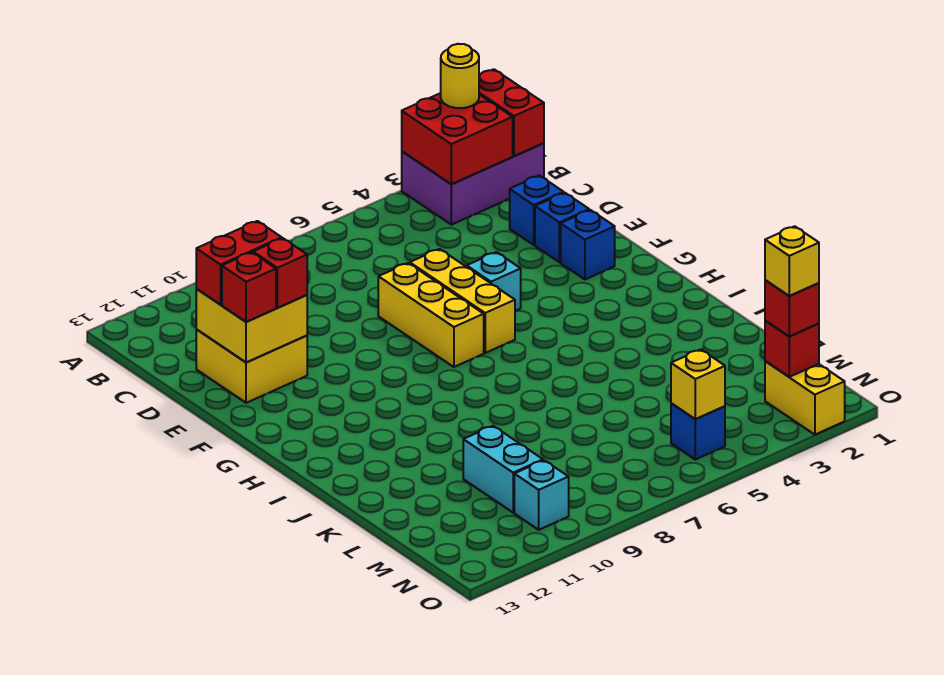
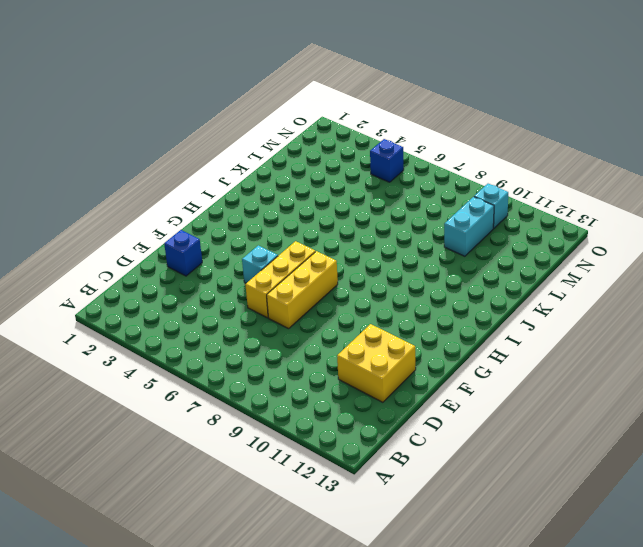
none -> purple brick A1:B3 level 1
none -> blue brick D2 level 1
none -> blue brick F2 level 1

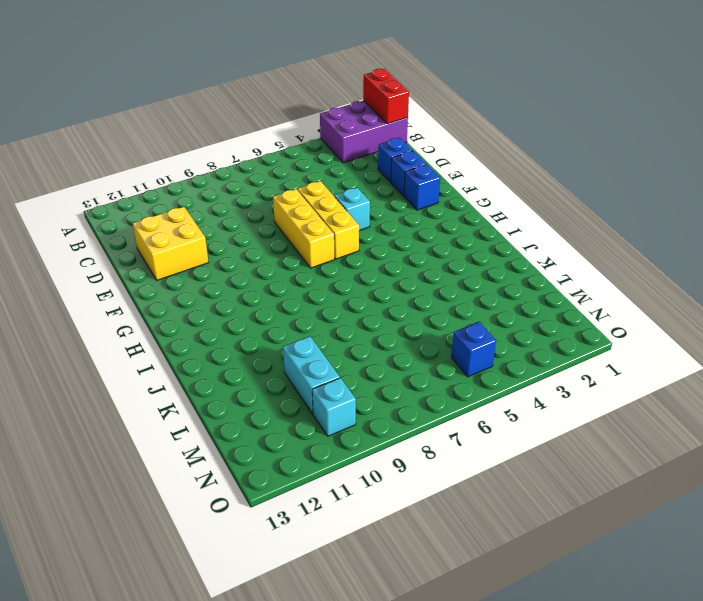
none -> yellow brick N2:O2 level 1
none -> red brick A2:B3 level 2
none -> yellow brick D11:E12 level 2

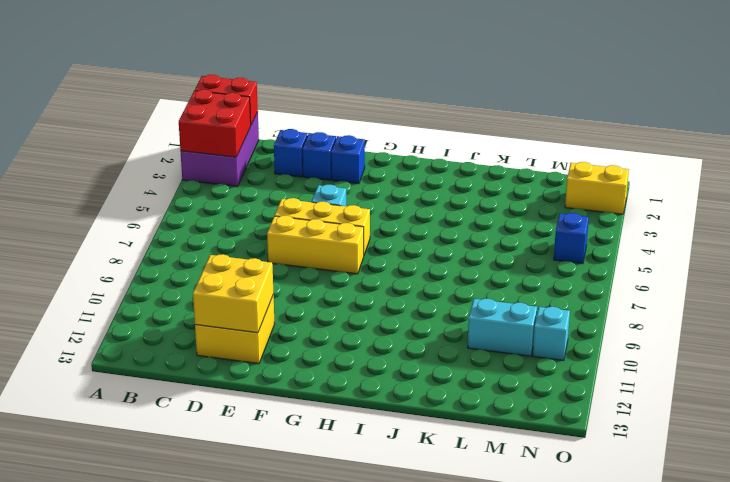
none -> red brick N2 level 2
none -> yellow brick N5 level 2
none -> yellow round brick A2 level 3

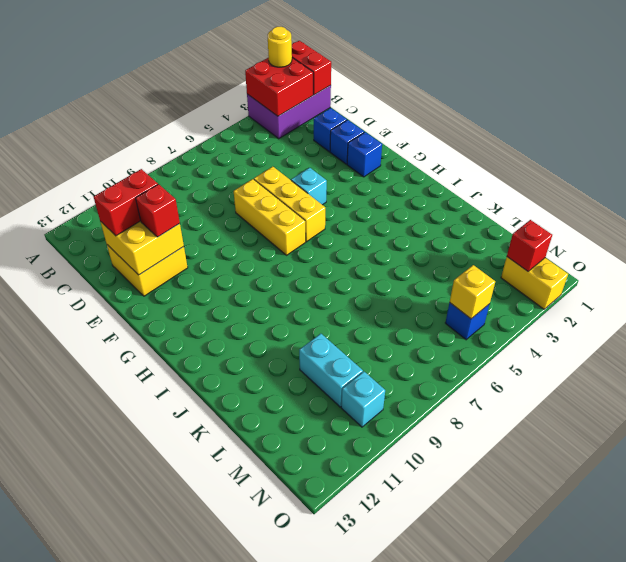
none -> red brick E12 level 3
none -> red brick N2 level 3
none -> yellow brick N2 level 4

